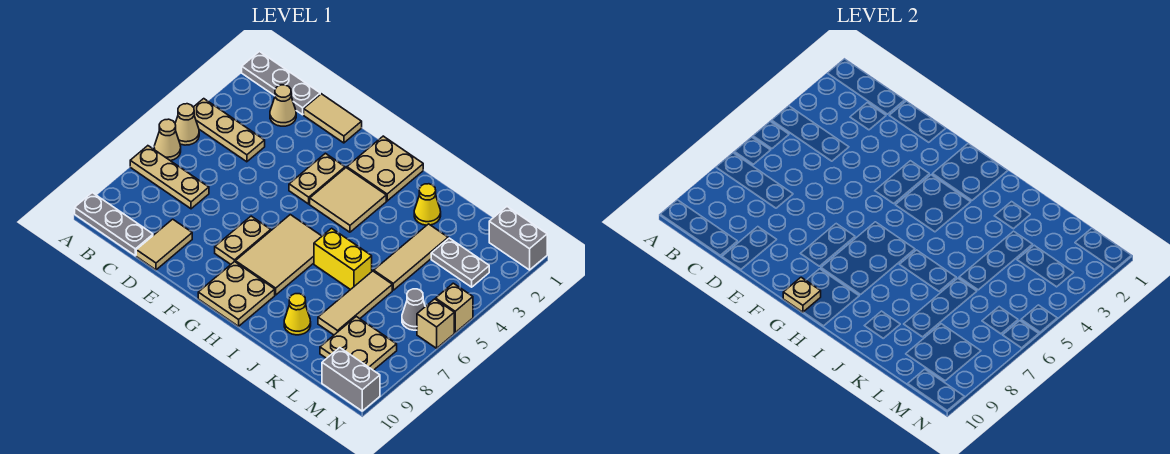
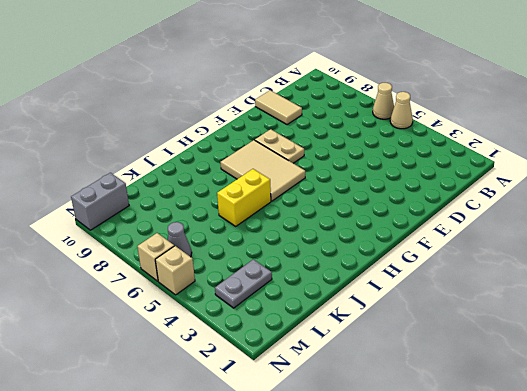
none -> grey plate A1:C1 level 1
none -> tan plate A4:C4 level 1
none -> tan plate A7:C7 level 1

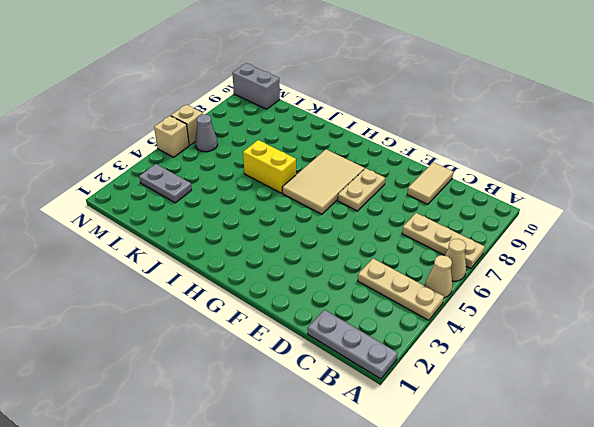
none -> grey plate A10:C10 level 1
none -> tan cone C2 level 1
none -> tan tile D1:E1 level 1

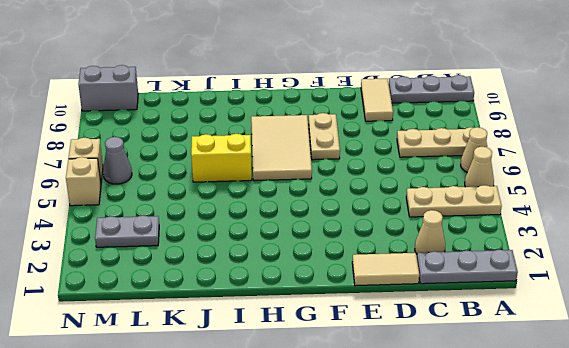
none -> tan plate F3:F4 level 1
none -> tan plate G1:H2 level 1
none -> tan tile G3:H4 level 1

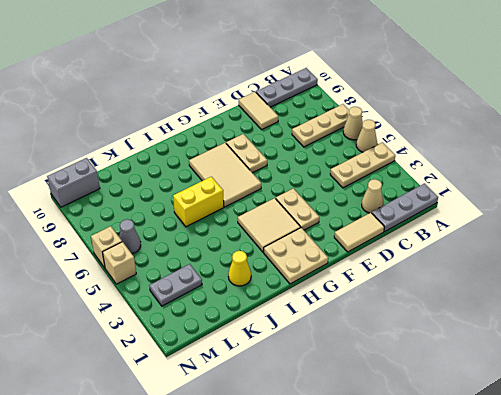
none -> tan plate G9:H10 level 1
none -> yellow cone J9 level 1
none -> tan tile K3:K5 level 1

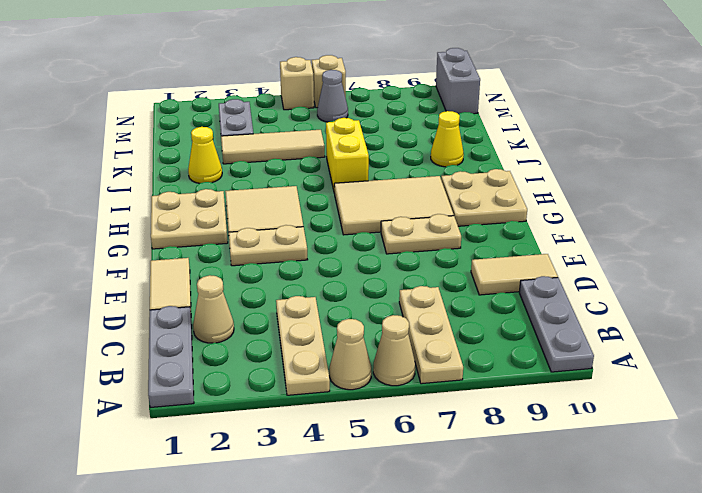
none -> tan tile K6:K8 level 1
none -> tan plate L8:M9 level 1
none -> grey brick M1:N1 level 1

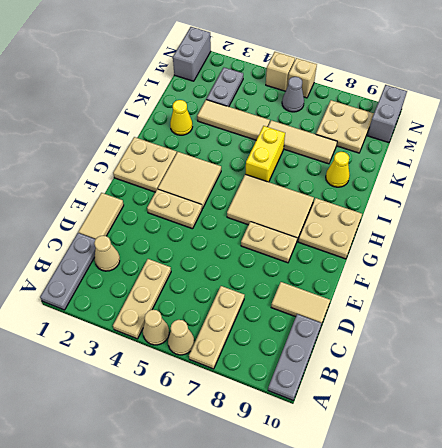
none -> tan plate G10 level 2

